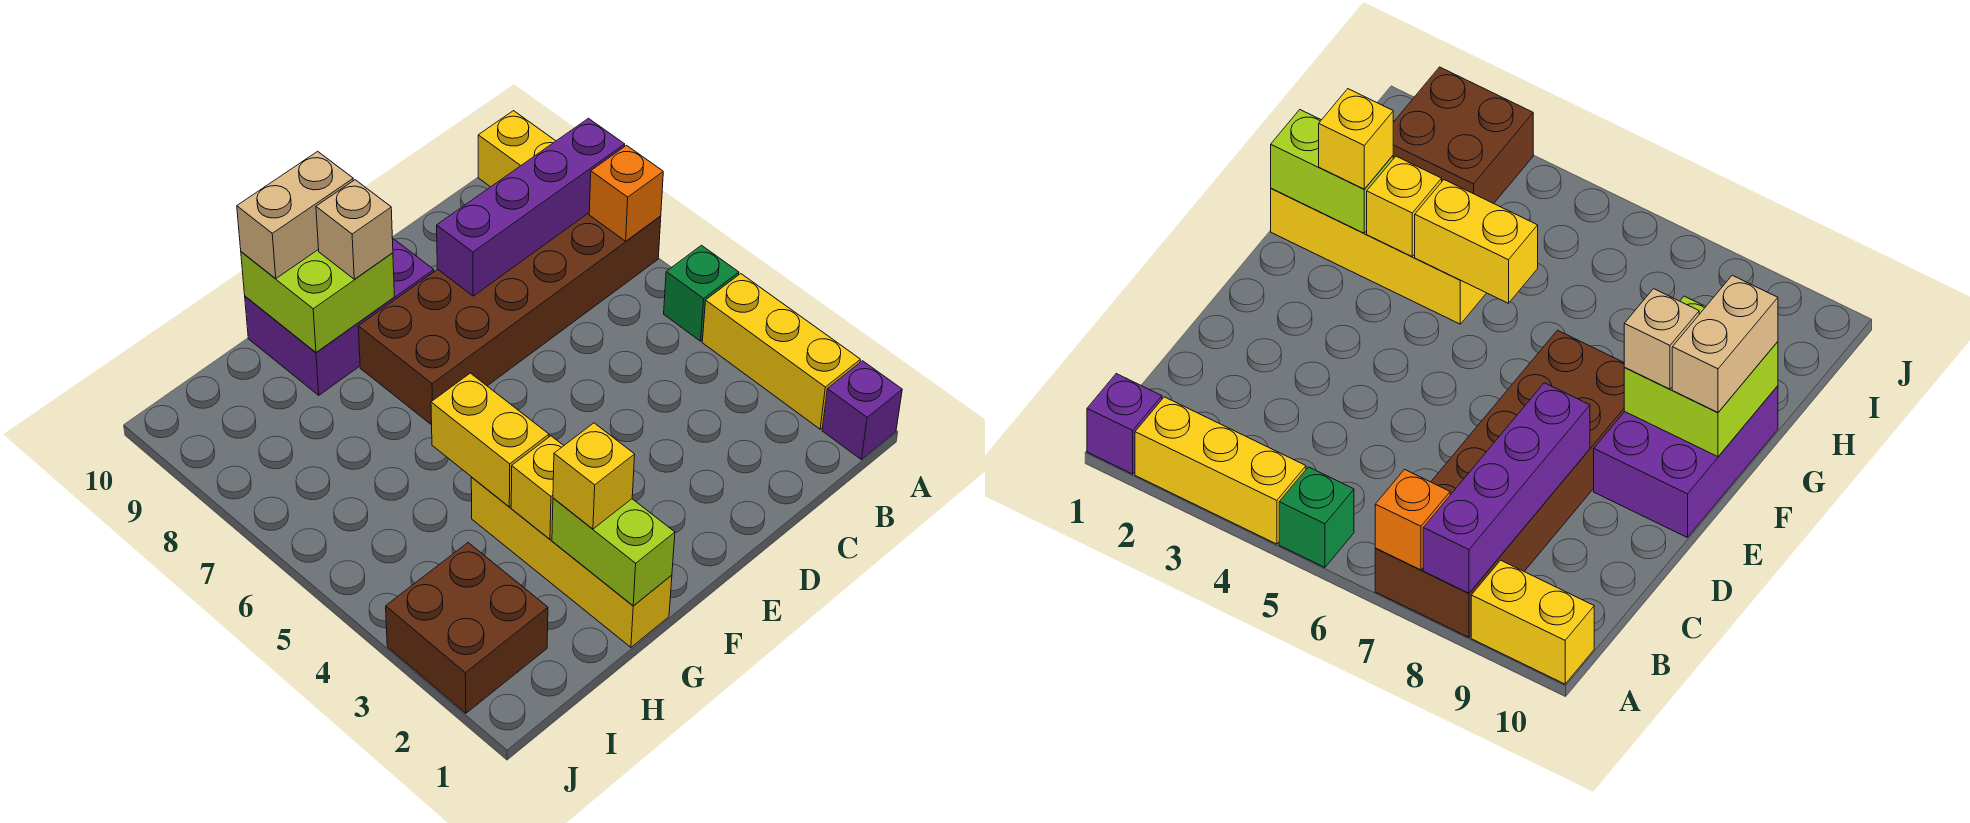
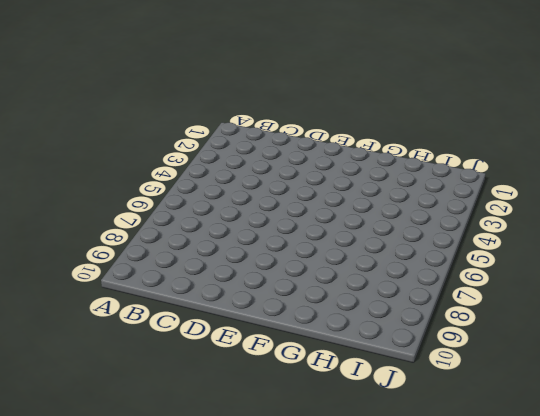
none -> purple brick A1 level 1
none -> yellow brick A2:A4 level 1
none -> green brick A5 level 1

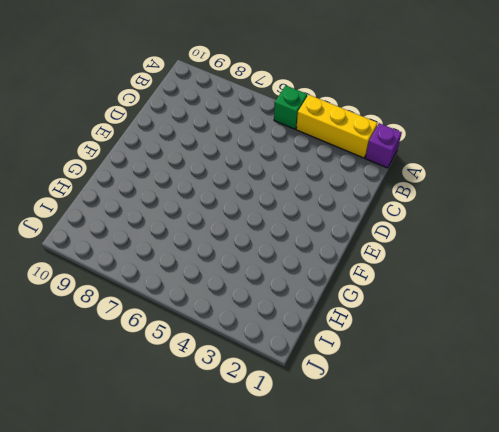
none -> brown brick A7:F8 level 1
none -> yellow brick A9:A10 level 1
none -> purple brick E9:G10 level 1

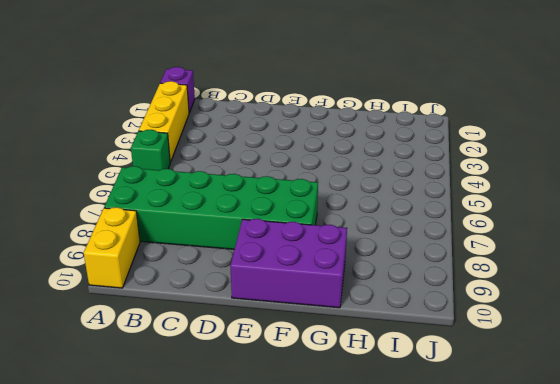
green brick A7:F8 level 1 -> brown brick A7:F8 level 1
none -> yellow brick G1:G4 level 1
none -> brown brick I2:J3 level 1
none -> orange brick A7 level 2

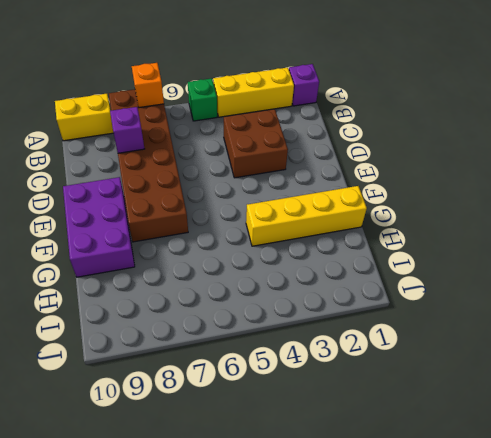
brown brick C3:D4 level 1 -> brown brick I2:J3 level 1
purple brick C8 level 2 -> purple brick A8:D8 level 2
none -> lime brick F9:G10 level 2
none -> lime brick G1:G2 level 2
none -> yellow brick G3 level 2

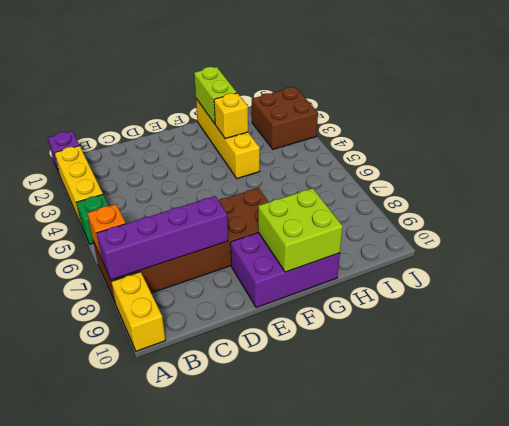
none -> yellow brick G4:G5 level 2
none -> tan brick F9 level 3
none -> tan brick F10:G10 level 3

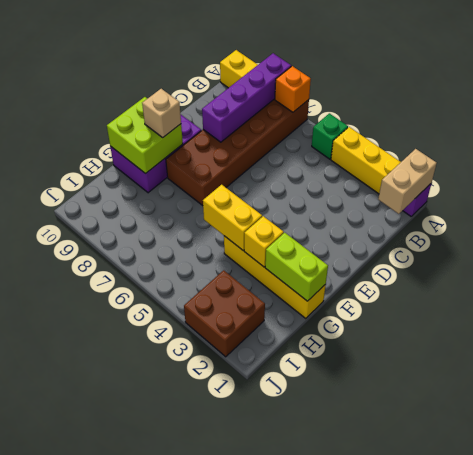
tan brick A1:B1 level 2 -> tan brick F10:G10 level 3
none -> yellow brick G2 level 3

